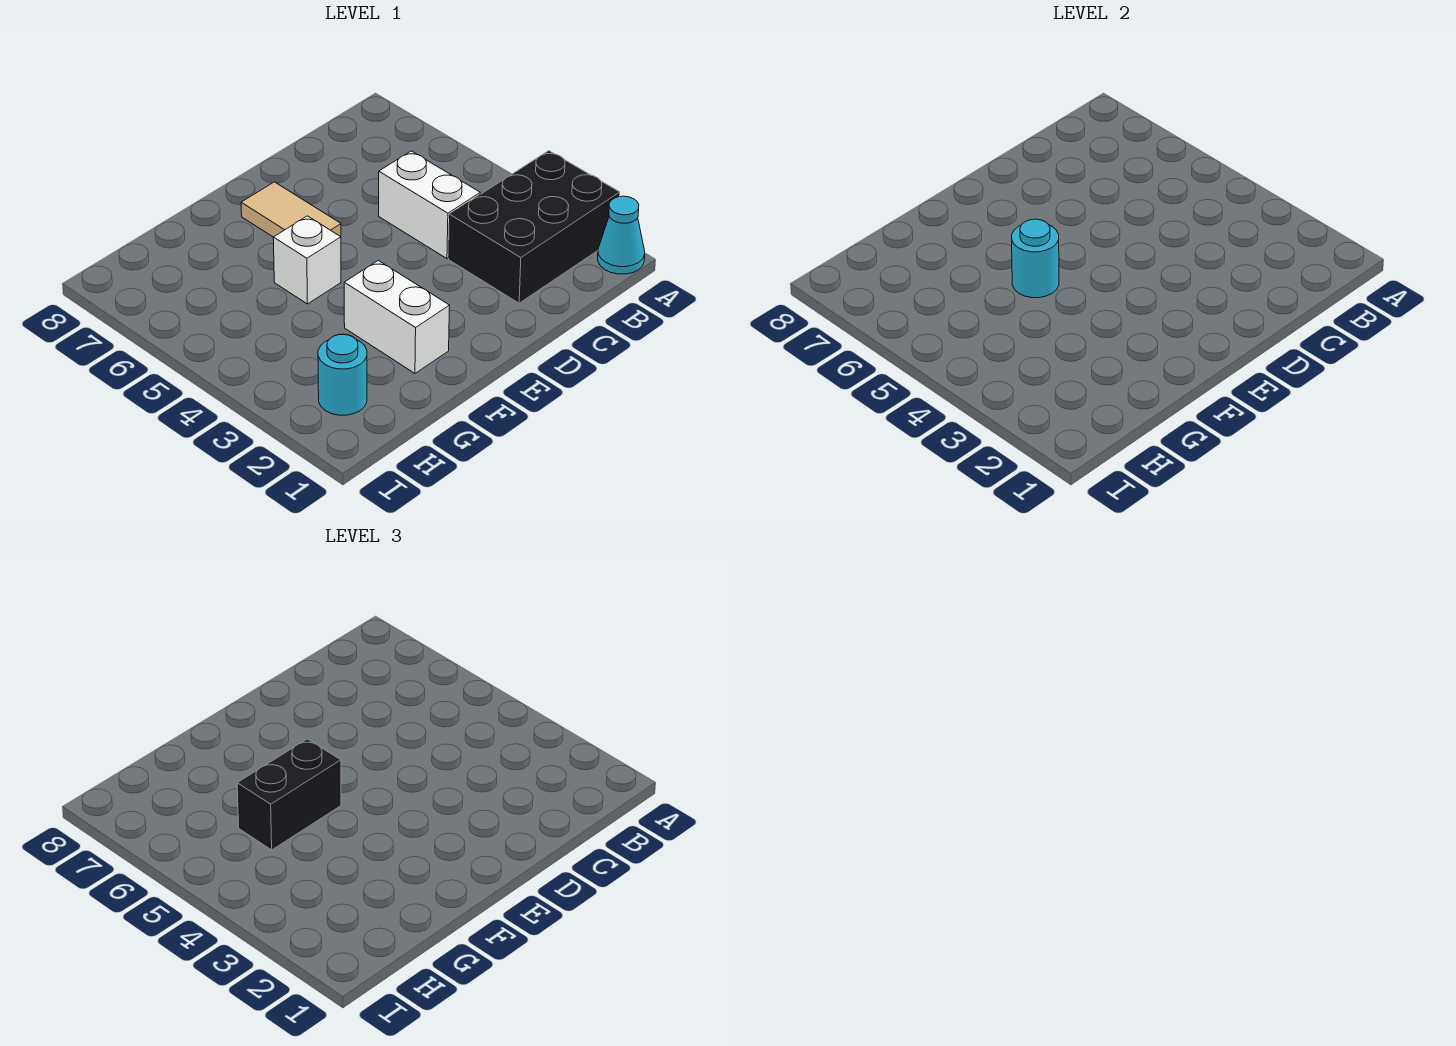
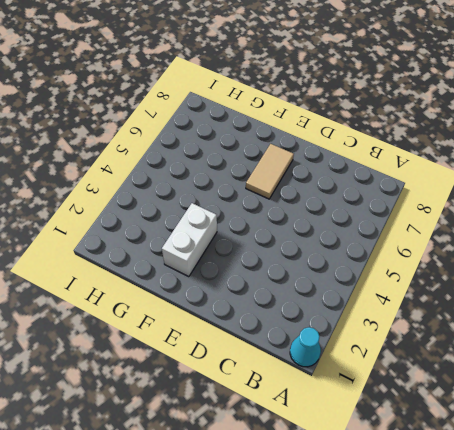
none -> black brick A2:C3 level 1
none -> white brick C4:C5 level 1

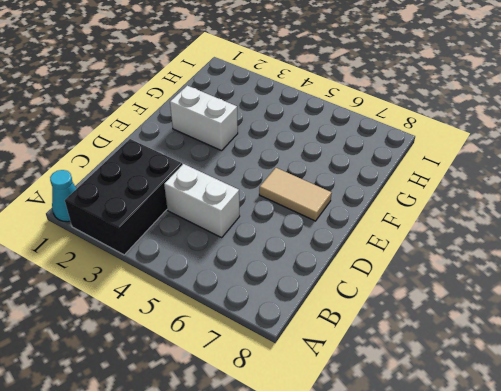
none -> white brick F5 level 1
none -> cyan round brick H2 level 1

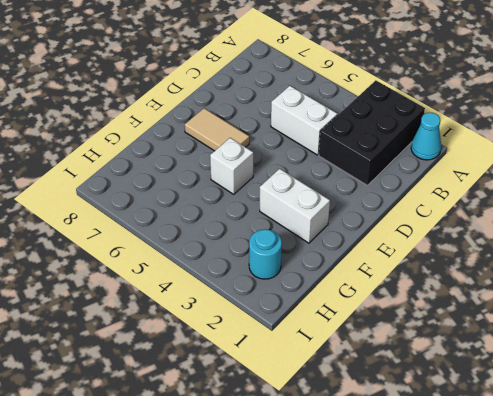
none -> cyan round brick F5 level 2
none -> black brick F5:G5 level 3

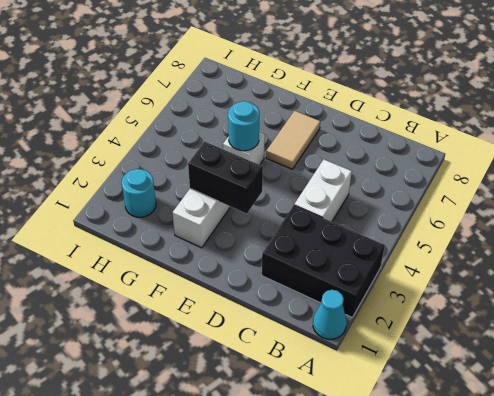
black brick E3:F3 level 2 -> black brick F5:G5 level 3

